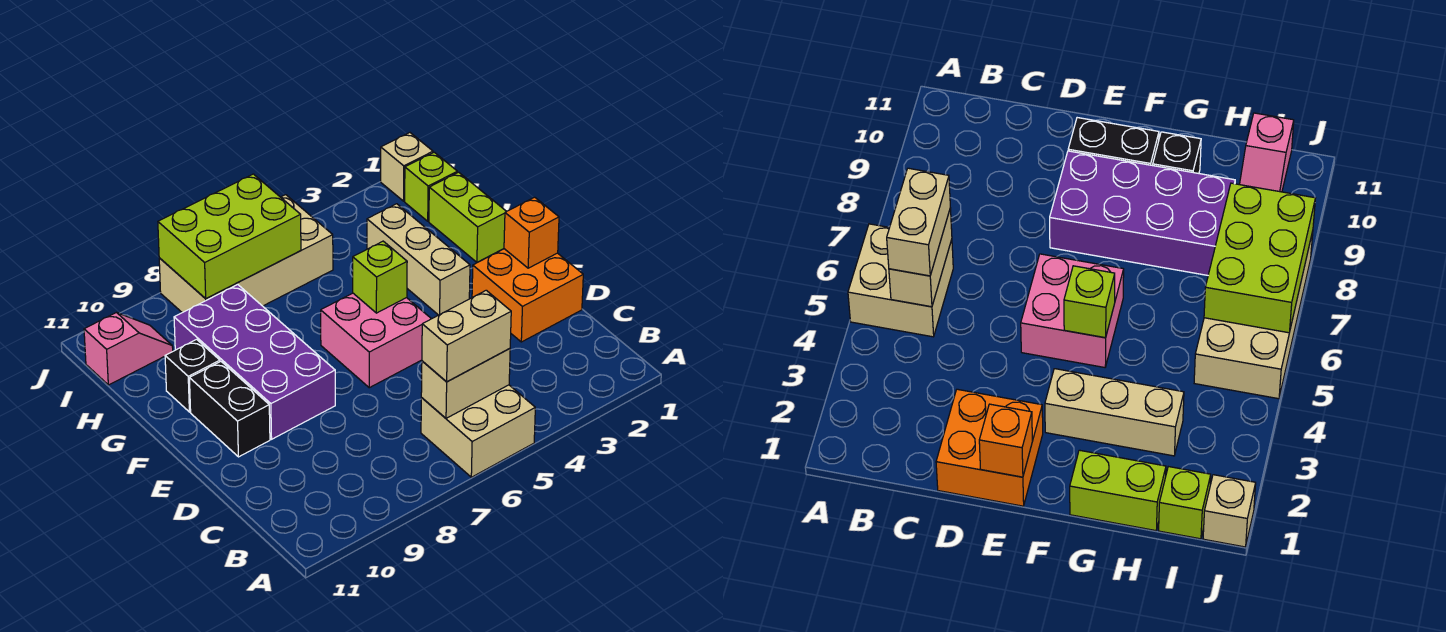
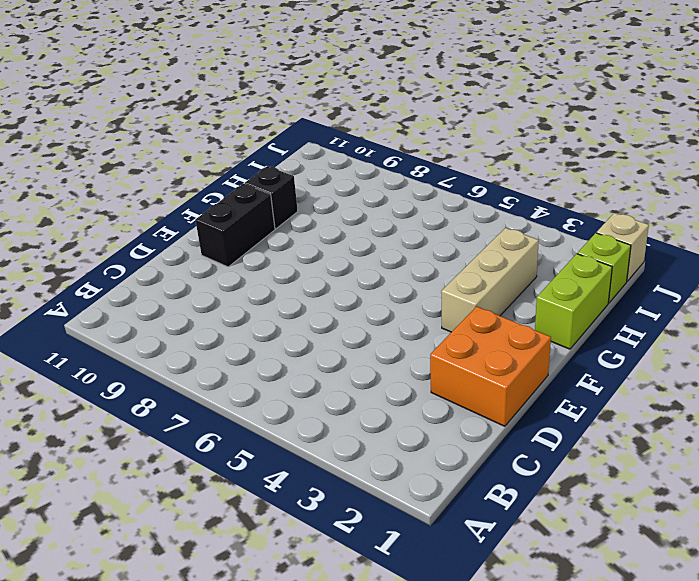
none -> tan brick A5:B6 level 1
none -> pink brick E5:F6 level 1
none -> purple brick E8:H9 level 1

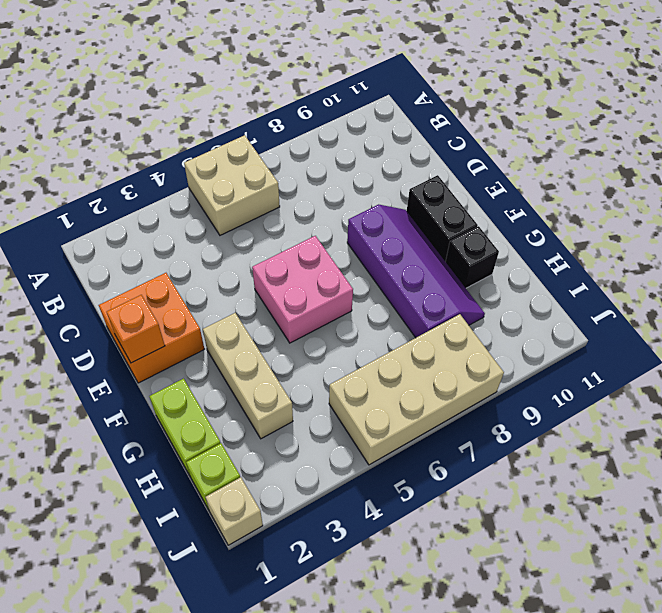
purple slope E8:H9 level 1 top 8 -> purple brick E8:H9 level 1
none -> pink slope I10:I11 level 1 top 11
none -> tan brick B5:B6 level 2
none -> lime brick F5 level 2

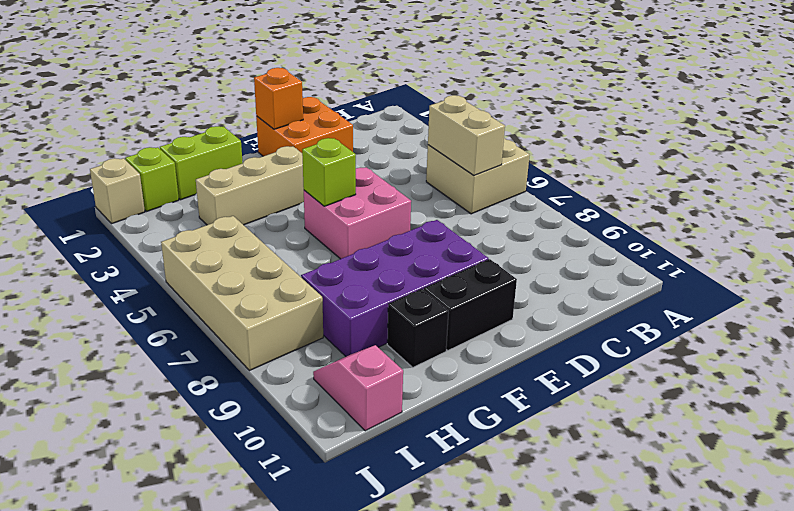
none -> lime brick I6:J8 level 2
none -> tan brick B5:B6 level 3

